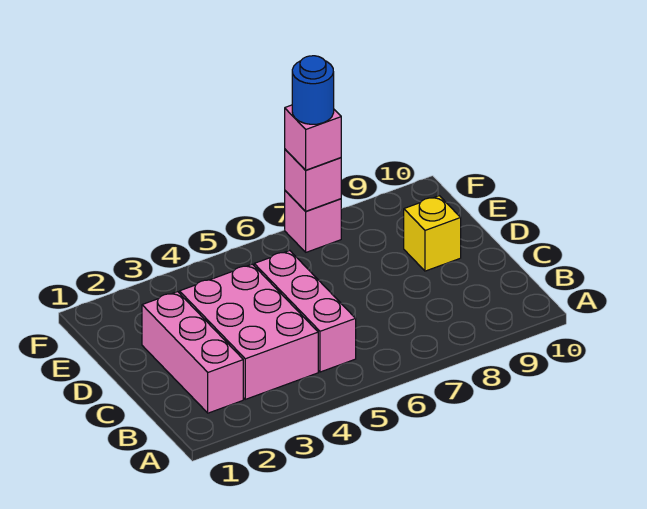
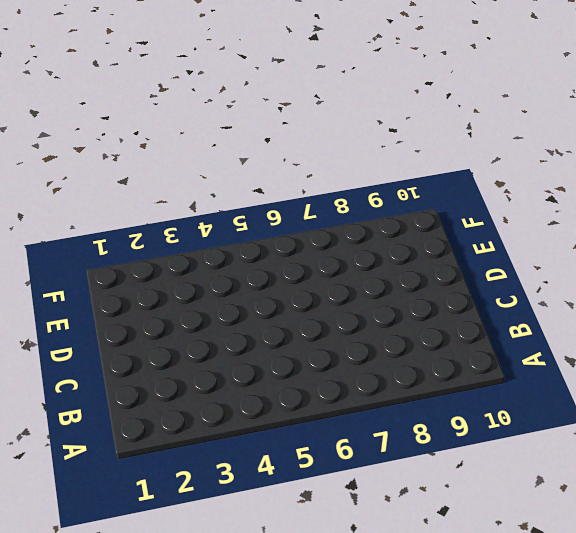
none -> pink brick B2:D2 level 1
none -> pink brick B3:D4 level 1

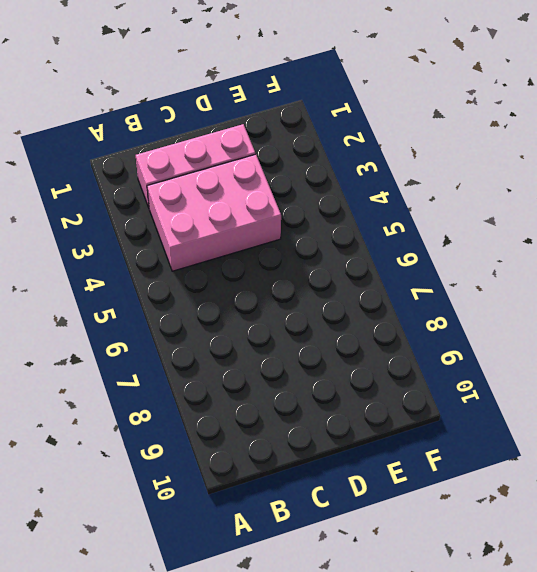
none -> pink brick B5:D5 level 1
none -> yellow brick D9 level 1

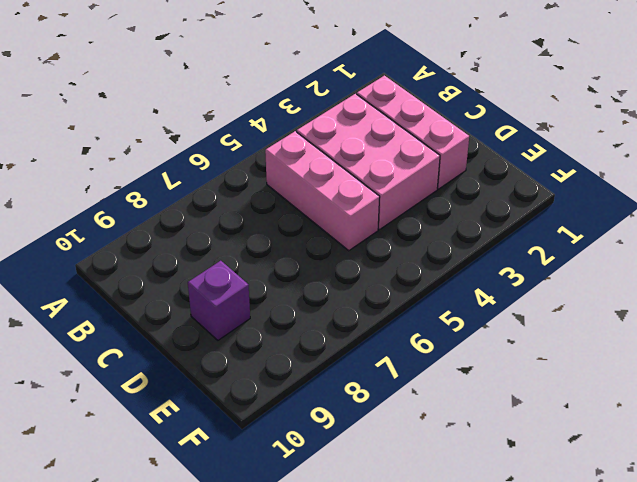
purple brick D9 level 1 -> yellow brick D9 level 1
none -> pink brick F7 level 1
none -> pink brick F7 level 2

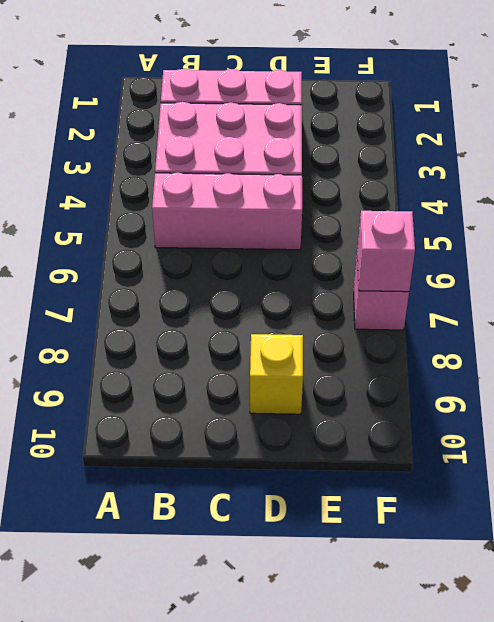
none -> pink brick F7 level 3
none -> blue round brick F7 level 4

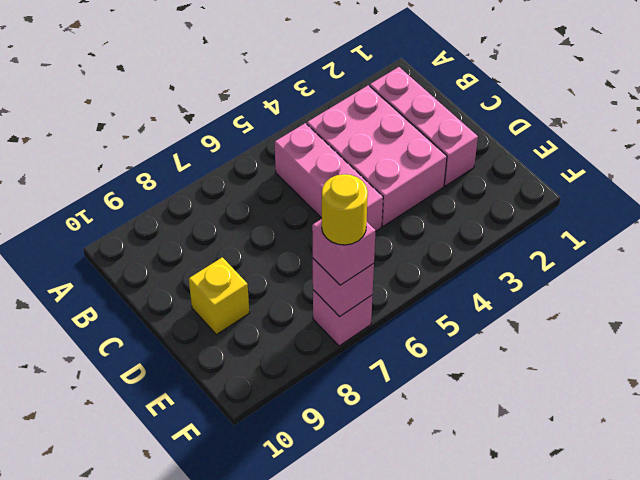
yellow round brick F7 level 4 -> blue round brick F7 level 4

